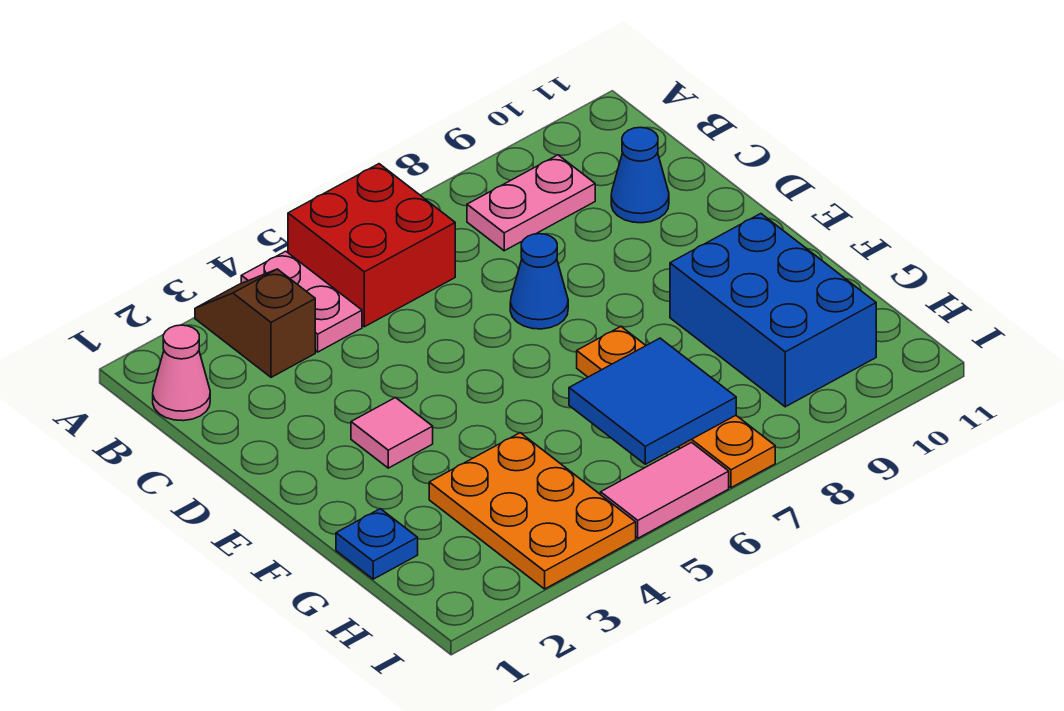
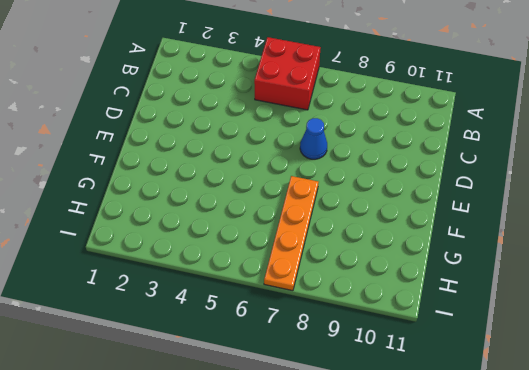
none -> brown slope A3:B3 level 1 top B
none -> pink plate A4:B4 level 1
none -> pink cone B1 level 1

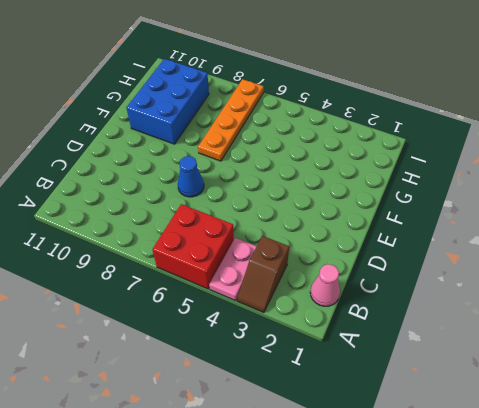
none -> pink plate B8:B9 level 1
none -> blue cone C10 level 1
none -> pink tile E3 level 1

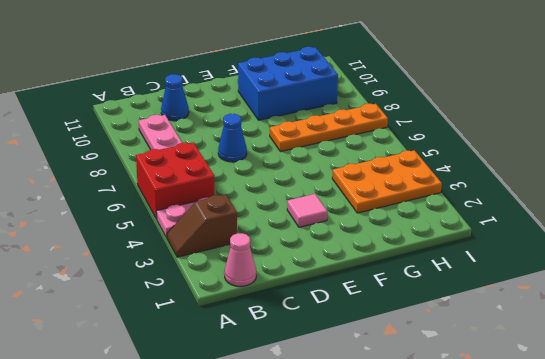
none -> blue plate G1 level 1
none -> pink tile I5:I6 level 1
none -> blue tile G6:H7 level 2

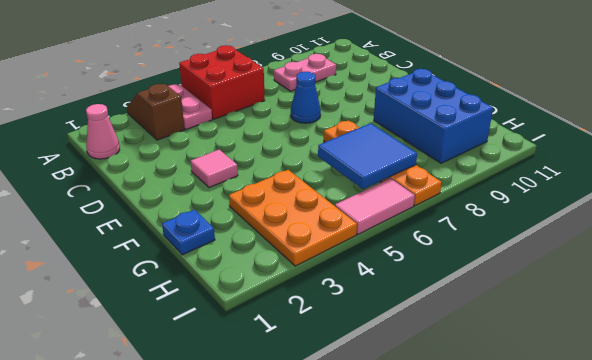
none -> blue cone C10 level 1

